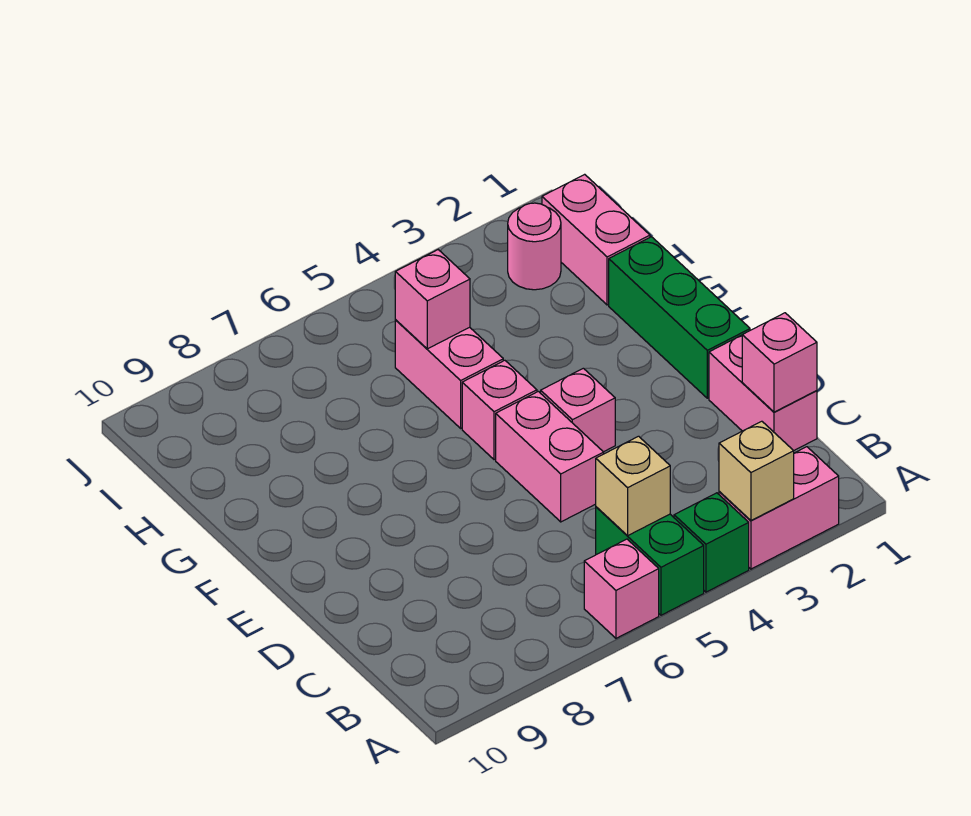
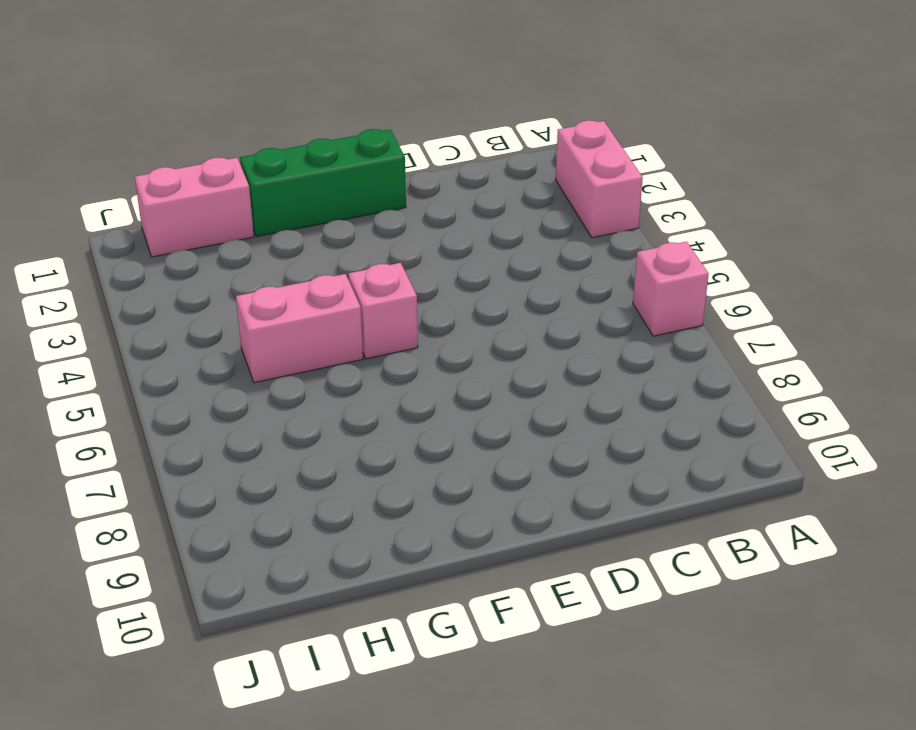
none -> green brick A4 level 1
none -> green brick A5:B5 level 1
none -> pink brick C1:D1 level 1

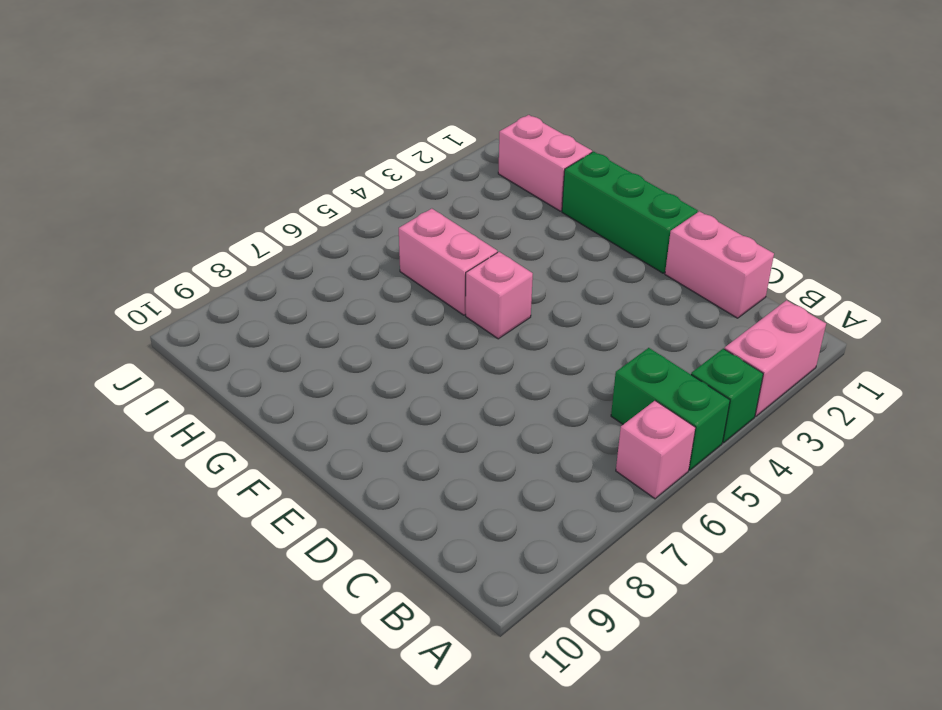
none -> pink brick D5:E5 level 1
none -> pink brick E4 level 1
none -> pink round brick I2 level 1

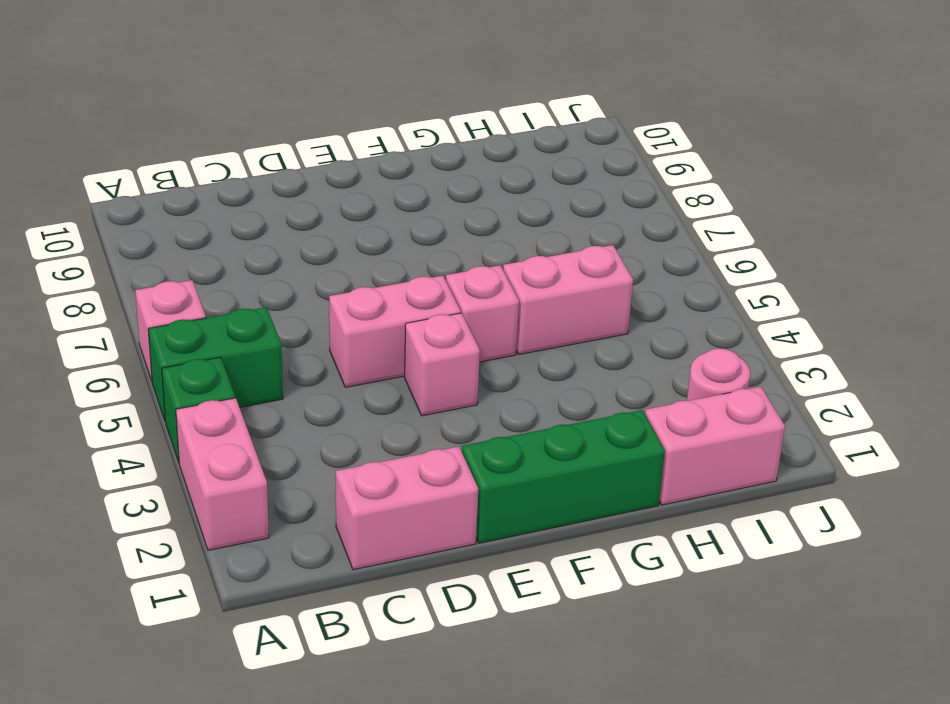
none -> tan brick A3 level 2
none -> tan brick B5 level 2
none -> pink brick C1 level 2

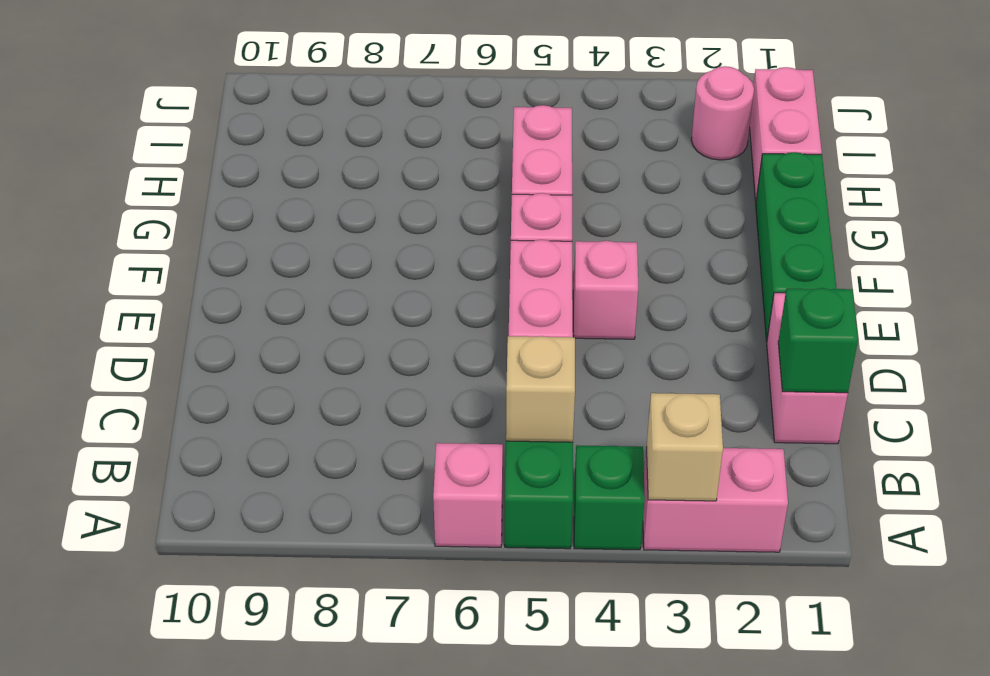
green brick C1 level 2 -> pink brick C1 level 2
none -> pink brick H5 level 2

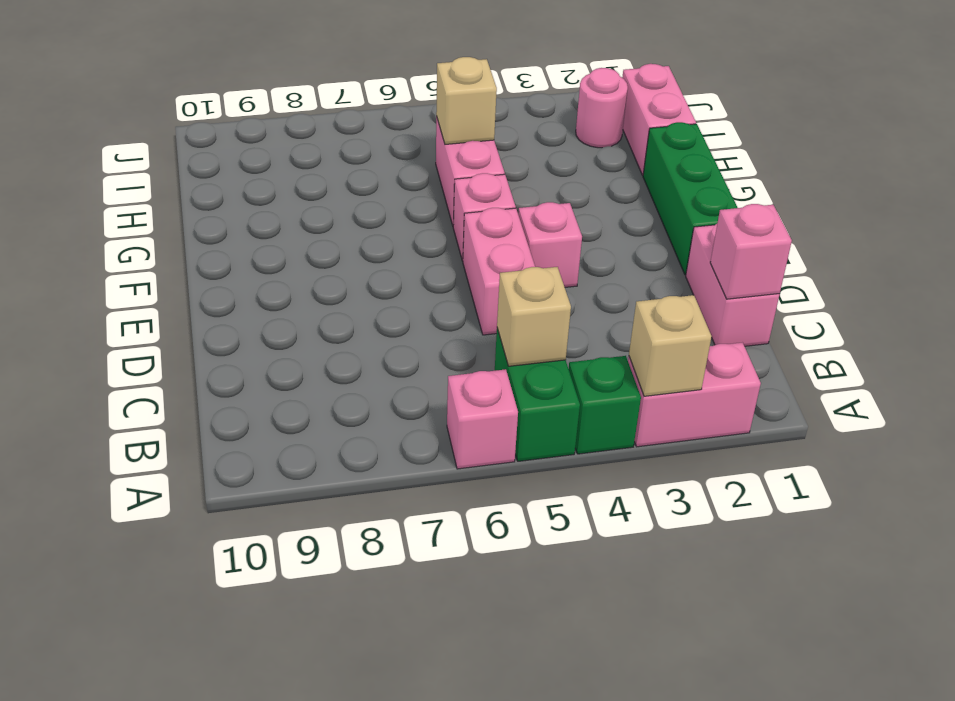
tan brick H5 level 2 -> pink brick H5 level 2

